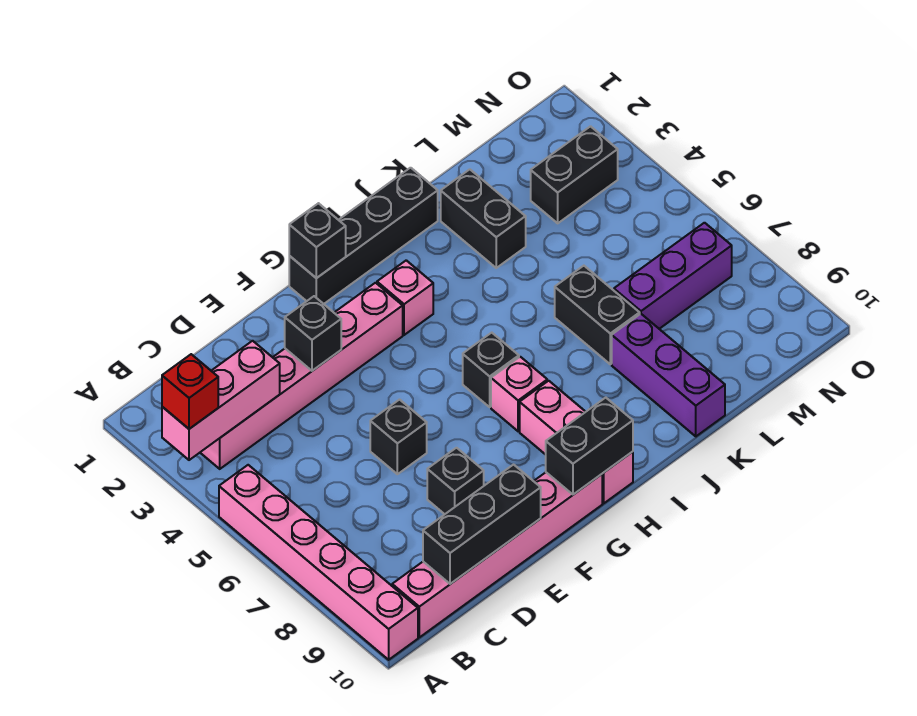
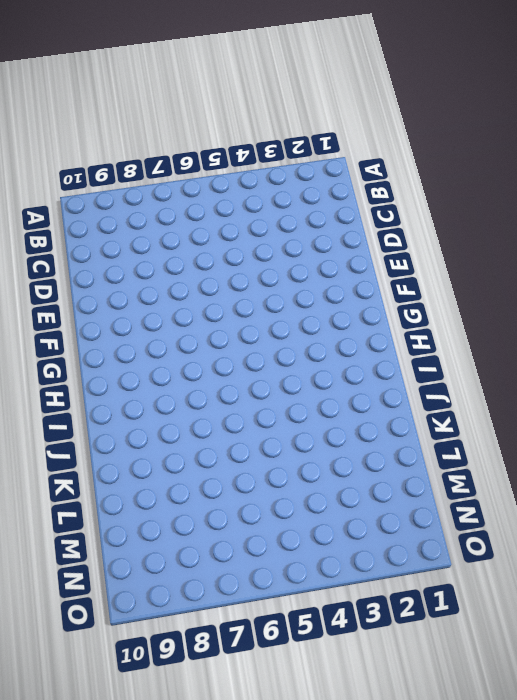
none -> pink brick A5:A10 level 1
none -> pink brick B3:G3 level 1
none -> pink brick B10:G10 level 1

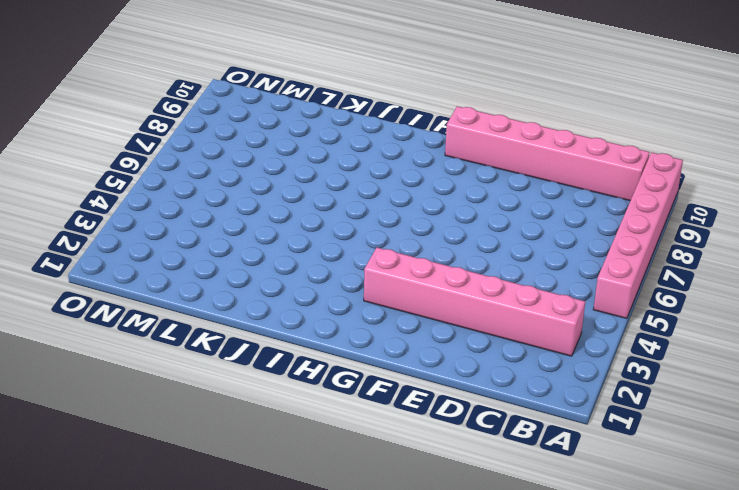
none -> black brick E6 level 1
none -> black brick E8 level 1
none -> black brick G1:J1 level 1

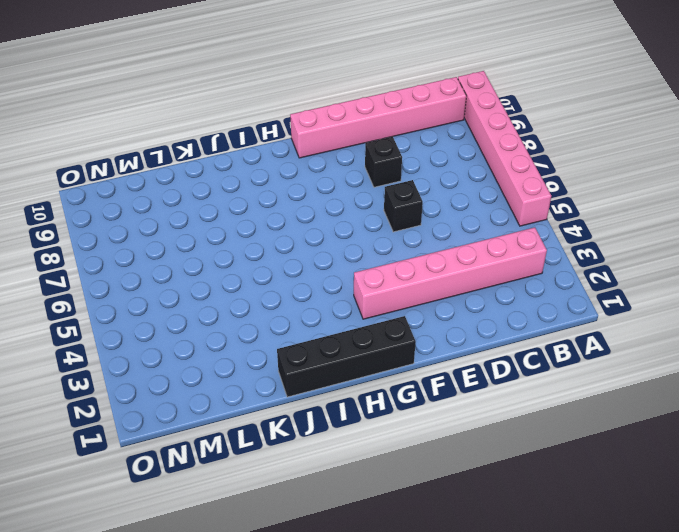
none -> pink brick H3 level 1
none -> black brick H6 level 1
none -> pink brick H7 level 1

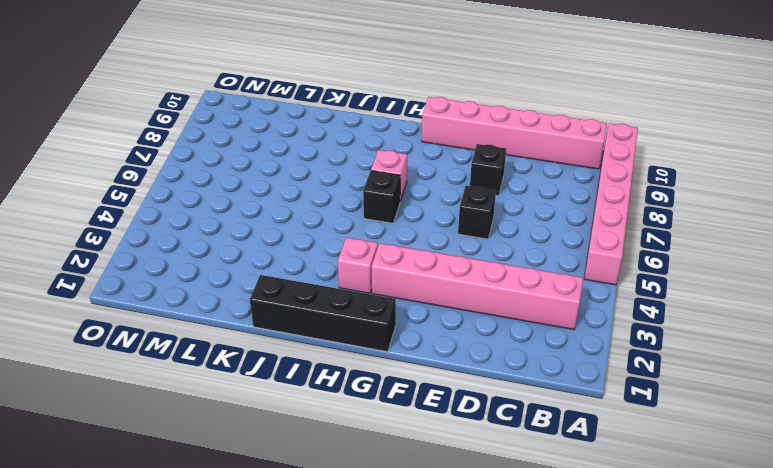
none -> pink brick H8:H10 level 1
none -> black brick K2:K3 level 1
none -> black brick K6:K7 level 1

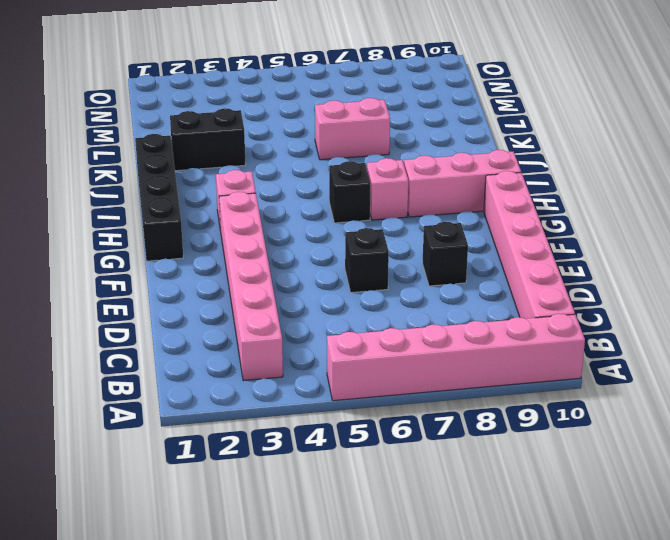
pink brick K6:K7 level 1 -> black brick K6:K7 level 1
none -> purple brick K8:K10 level 1
none -> purple brick L7:N7 level 1
none -> black brick M3:N3 level 1

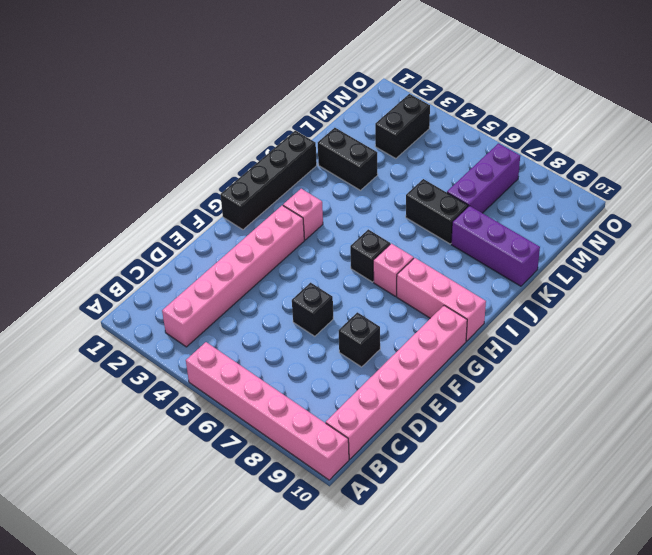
none -> pink brick A3:C3 level 2
none -> black brick C10:E10 level 2
none -> black brick E3 level 2

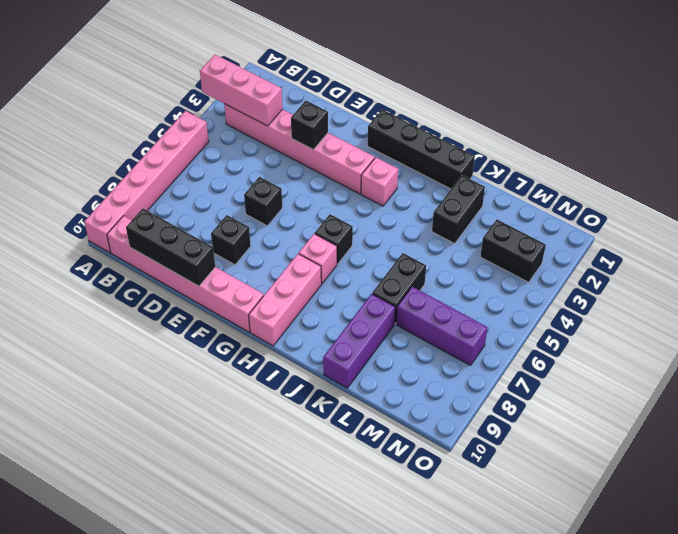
none -> black brick G1 level 2
none -> black brick G10:H10 level 2
none -> red brick A3 level 3

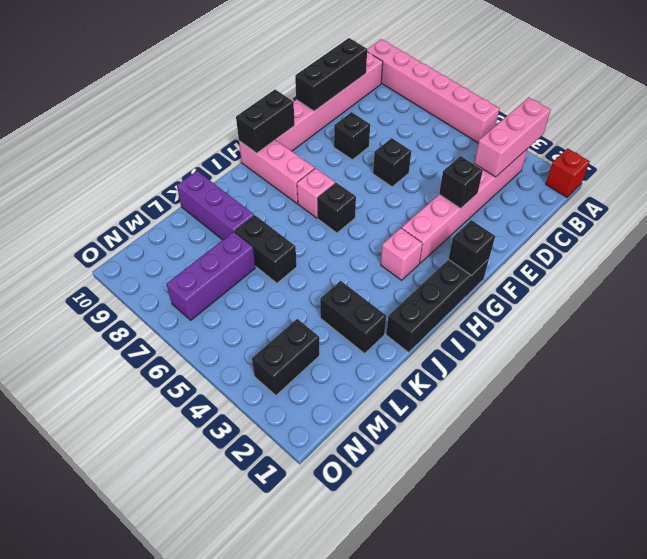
red brick A1 level 1 -> red brick A3 level 3

